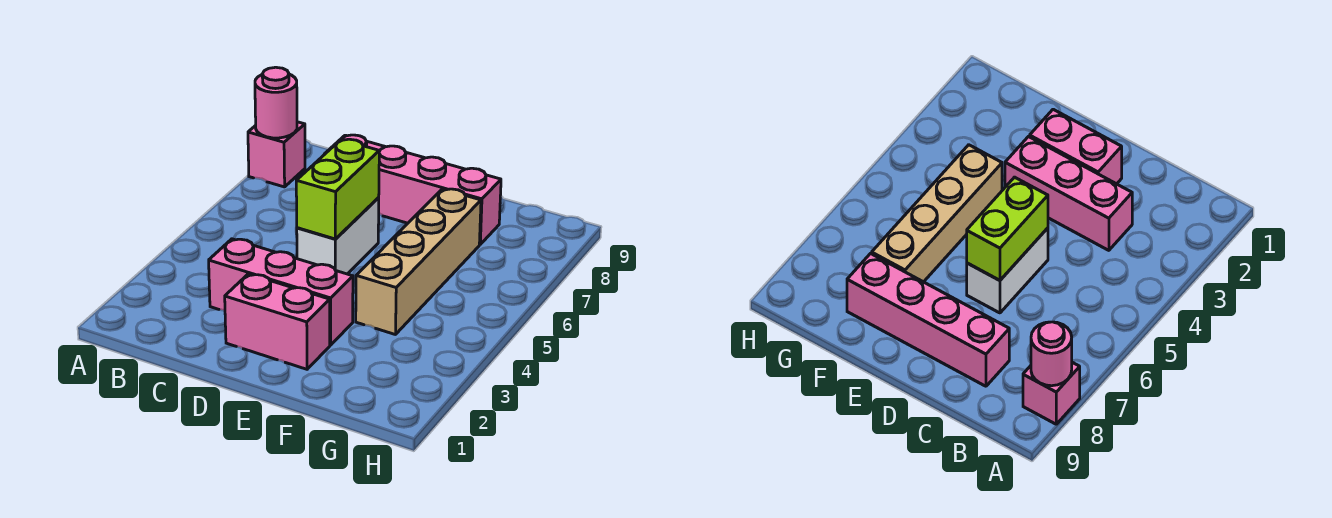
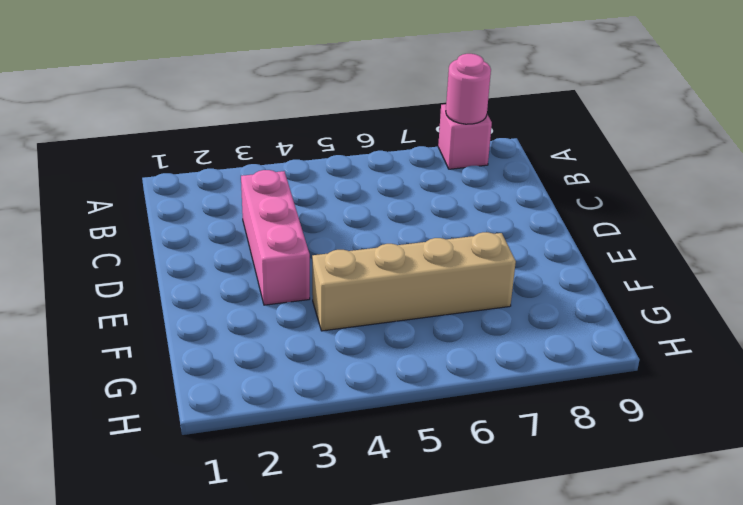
none -> pink brick C8:F8 level 1
none -> pink brick D2:E2 level 1

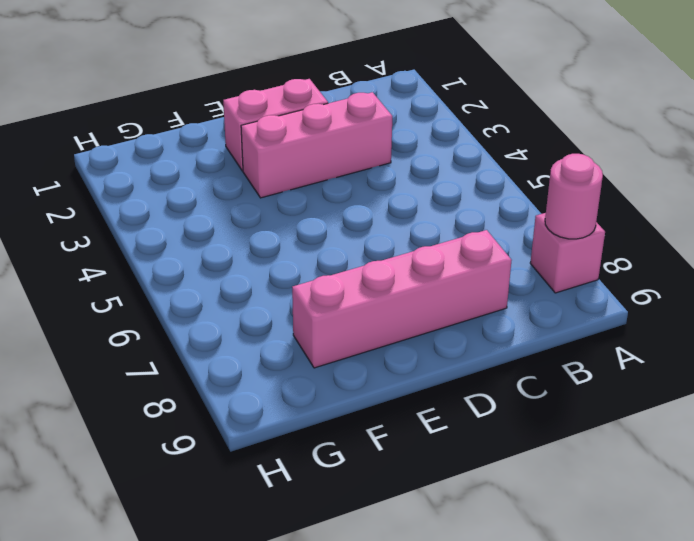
none -> white brick D5:D6 level 1
none -> tan brick F4:F7 level 1

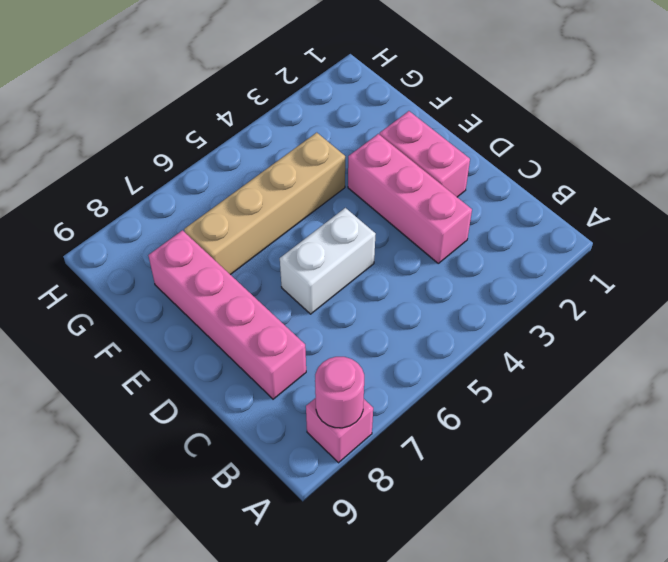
none -> lime brick D5:D6 level 2

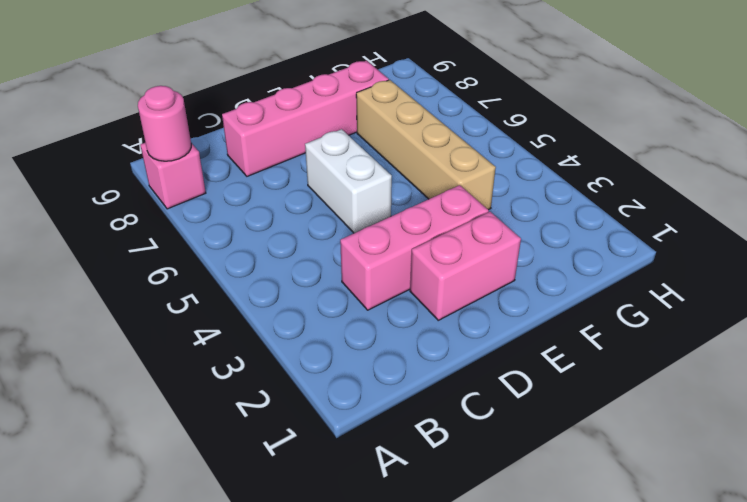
none -> lime brick D5:D6 level 2

